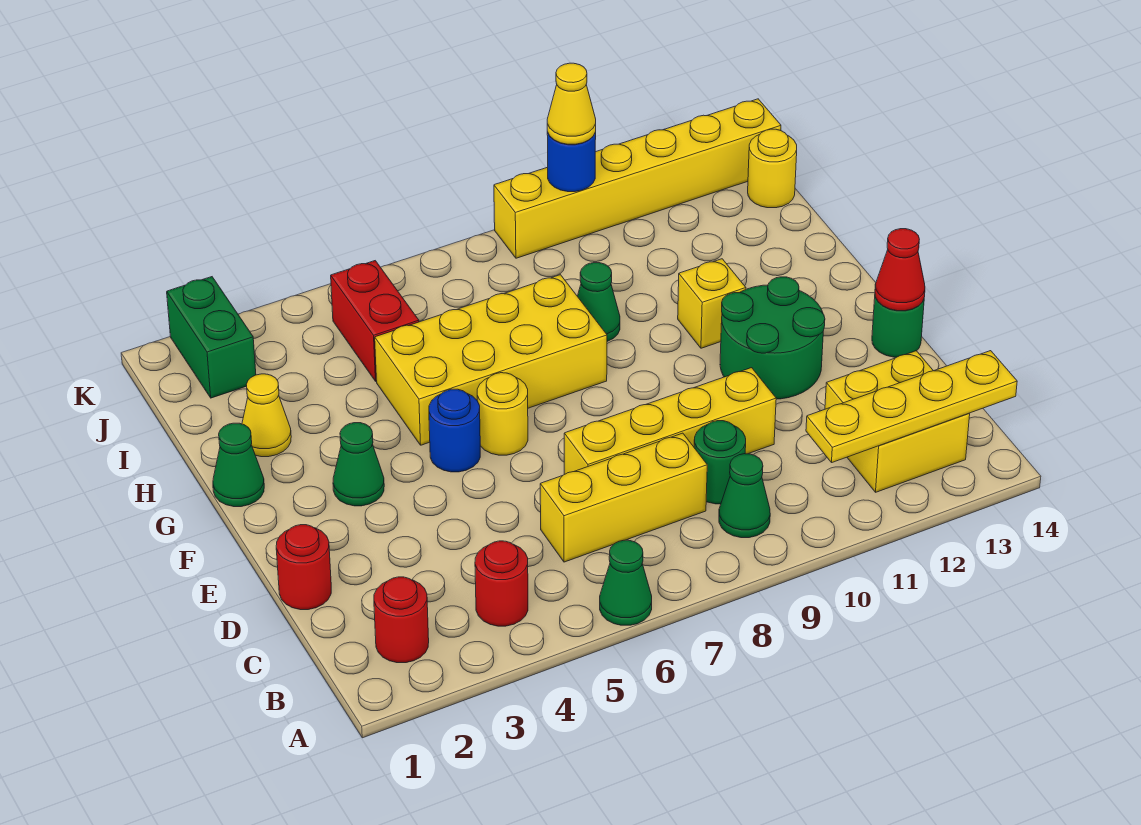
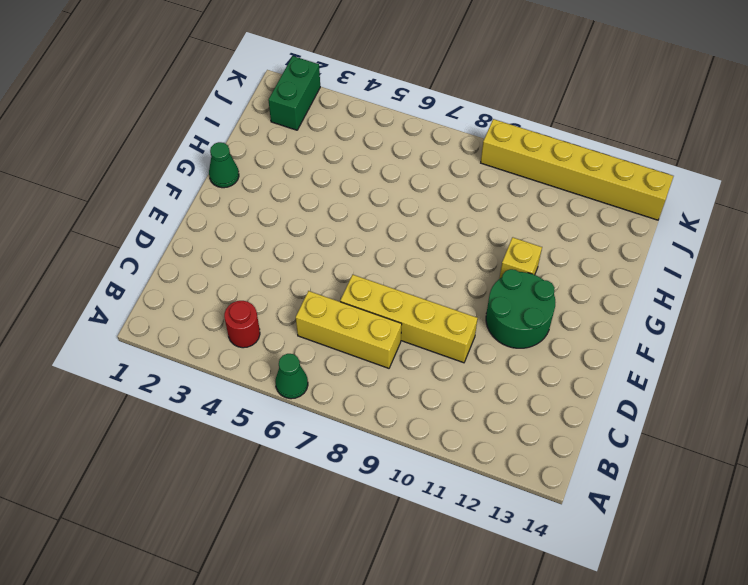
none -> red round brick B2 level 1
none -> green cone B9 level 1
none -> yellow brick B12:C13 level 1

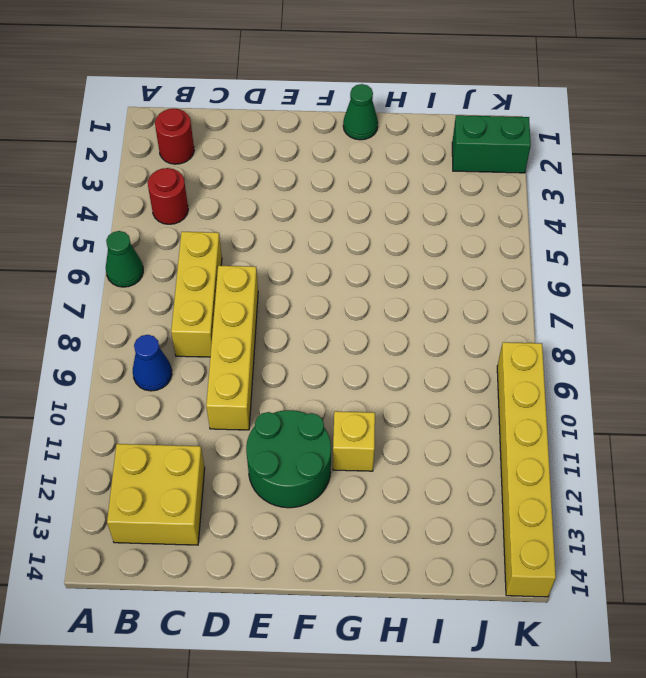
blue cone B9 level 1 -> green cone B9 level 1
none -> green round brick C9 level 1
none -> red round brick D1 level 1
none -> green round brick E14 level 1

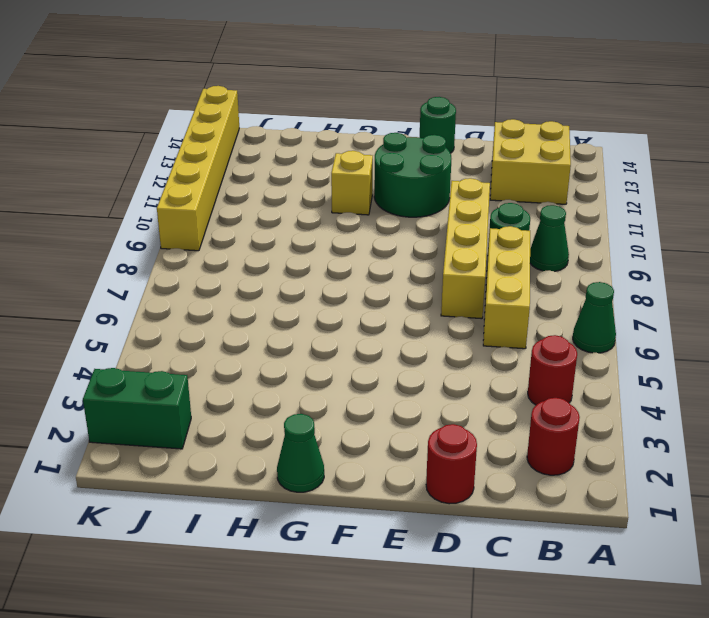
none -> green cone F3 level 1
none -> blue round brick F5 level 1
none -> yellow round brick F6 level 1

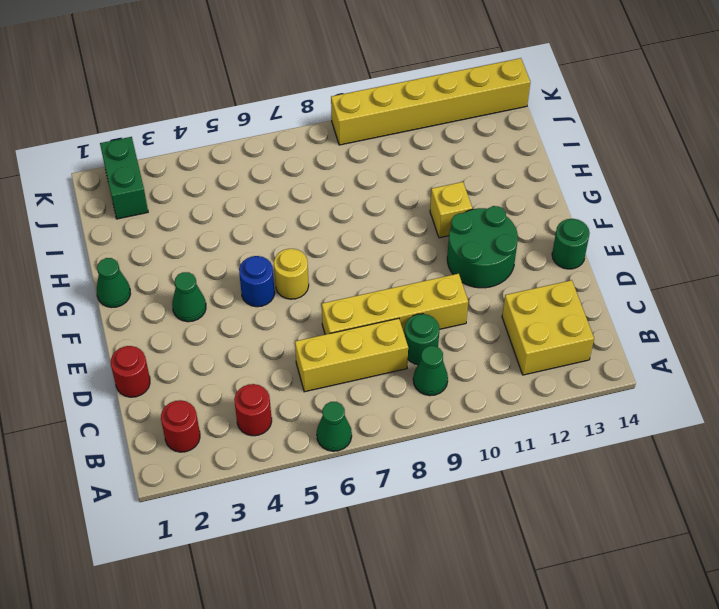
none -> yellow brick G5:H8 level 1
none -> yellow cone H2 level 1
none -> green cone H9 level 1

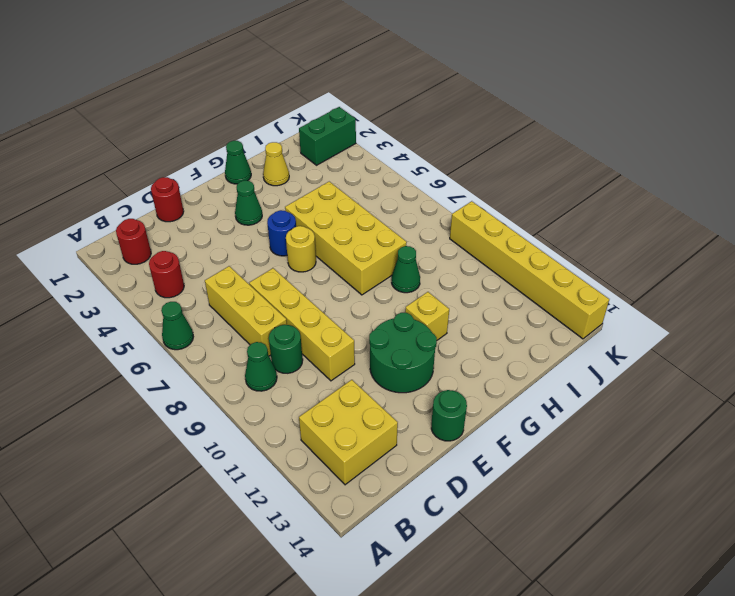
none -> red brick I5:J5 level 1
none -> yellow round brick J14 level 1
none -> yellow plate B11:B14 level 2

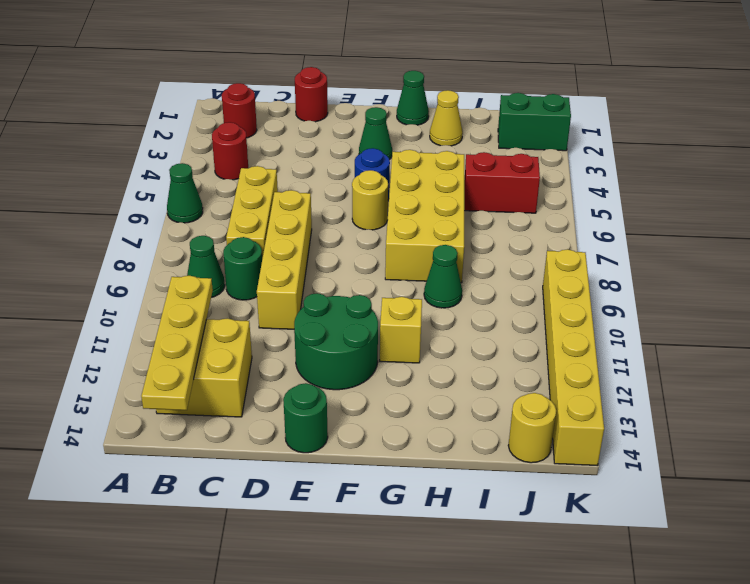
none -> red cone E14 level 2
none -> blue round brick K10 level 2
none -> yellow cone K10 level 3

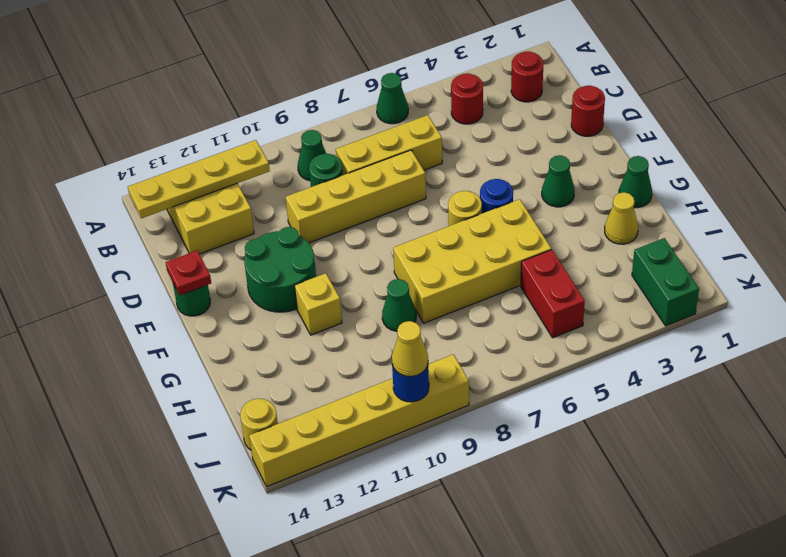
red plate E14 level 2 -> red cone E14 level 2

